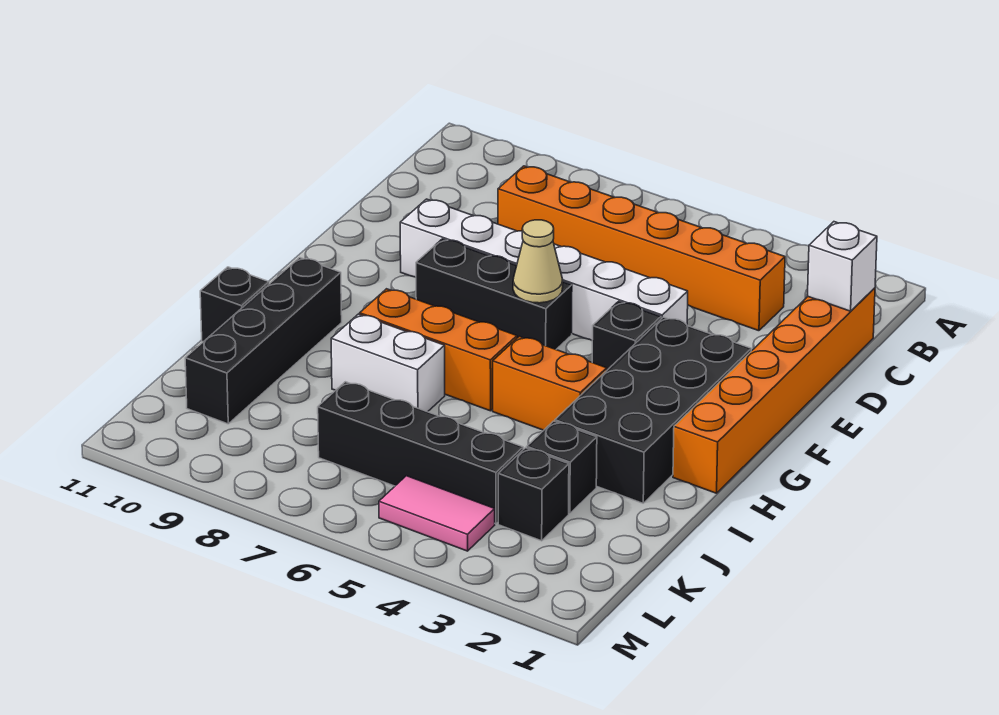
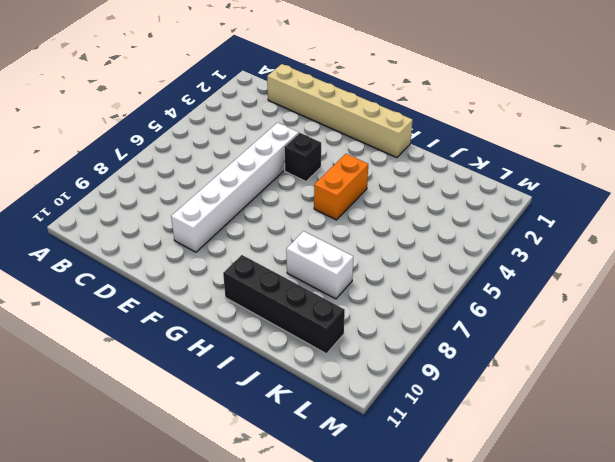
tan brick C1:H1 level 1 -> orange brick C1:H1 level 1
white brick I8:J8 level 1 -> white brick I7:I8 level 1
none -> orange brick C3:C8 level 1
none -> black brick F2:I3 level 1
none -> black brick F6:F8 level 1

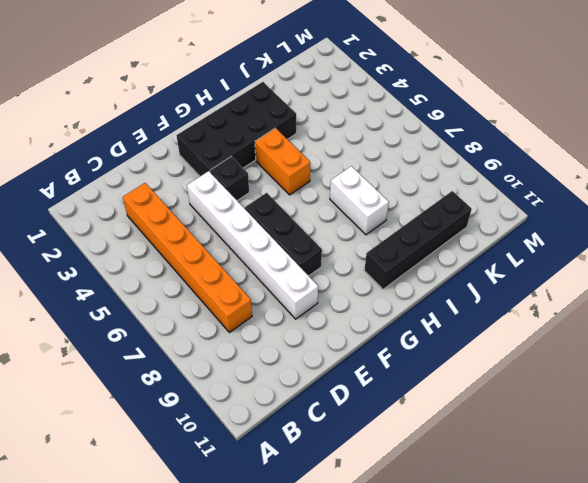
none -> orange brick C1:H1 level 1
none -> orange brick H6:H8 level 1
none -> black brick I11 level 1

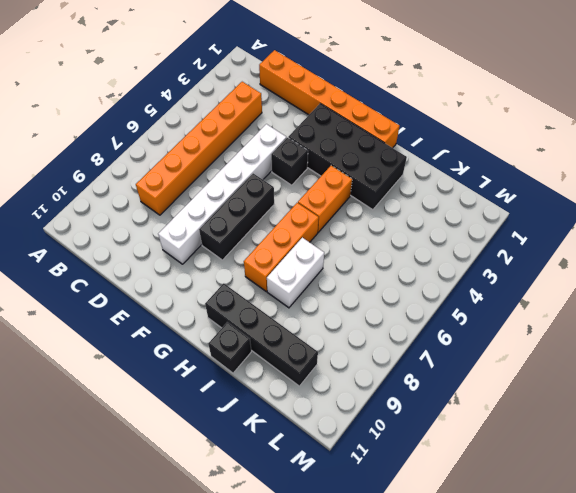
none -> black brick J3 level 1
none -> black brick K3 level 1
none -> black brick K4:K7 level 1

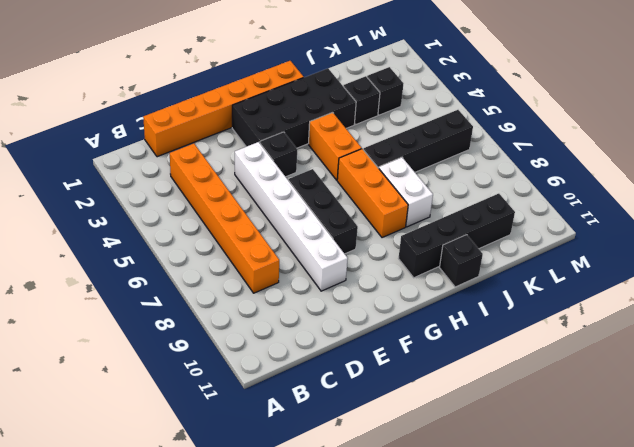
black brick I6:L6 level 1 -> black brick K4:K7 level 1
none -> pink tile L4:L5 level 1
none -> white brick C1 level 2
none -> tan cone F6 level 2

